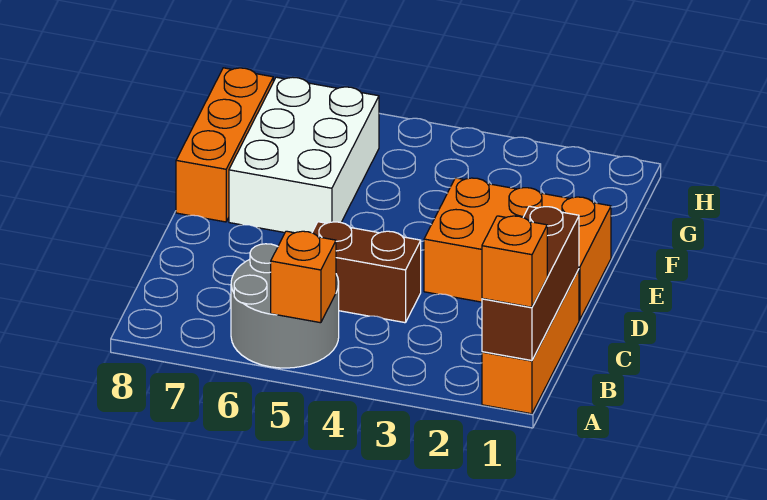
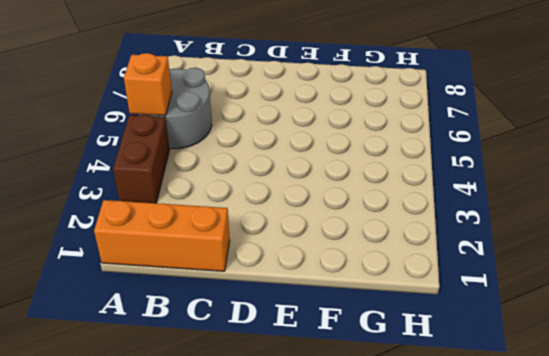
brown brick A3:A4 level 1 -> brown brick C4:C5 level 1
none -> orange brick D1:E3 level 1
none -> white brick E6:G7 level 1

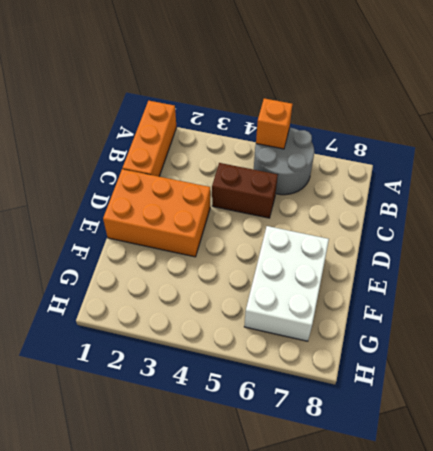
none -> orange brick E8:G8 level 1
none -> brown brick A1:C1 level 2

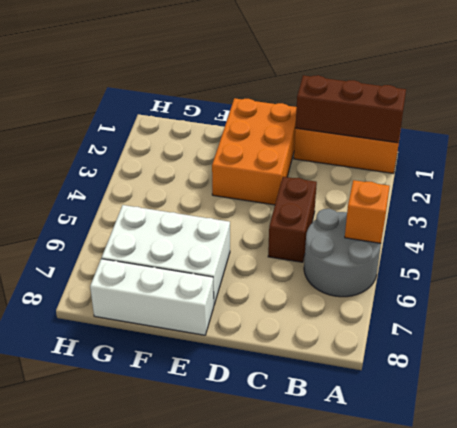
white brick E8:G8 level 1 -> orange brick E8:G8 level 1
none -> orange brick A1 level 3

